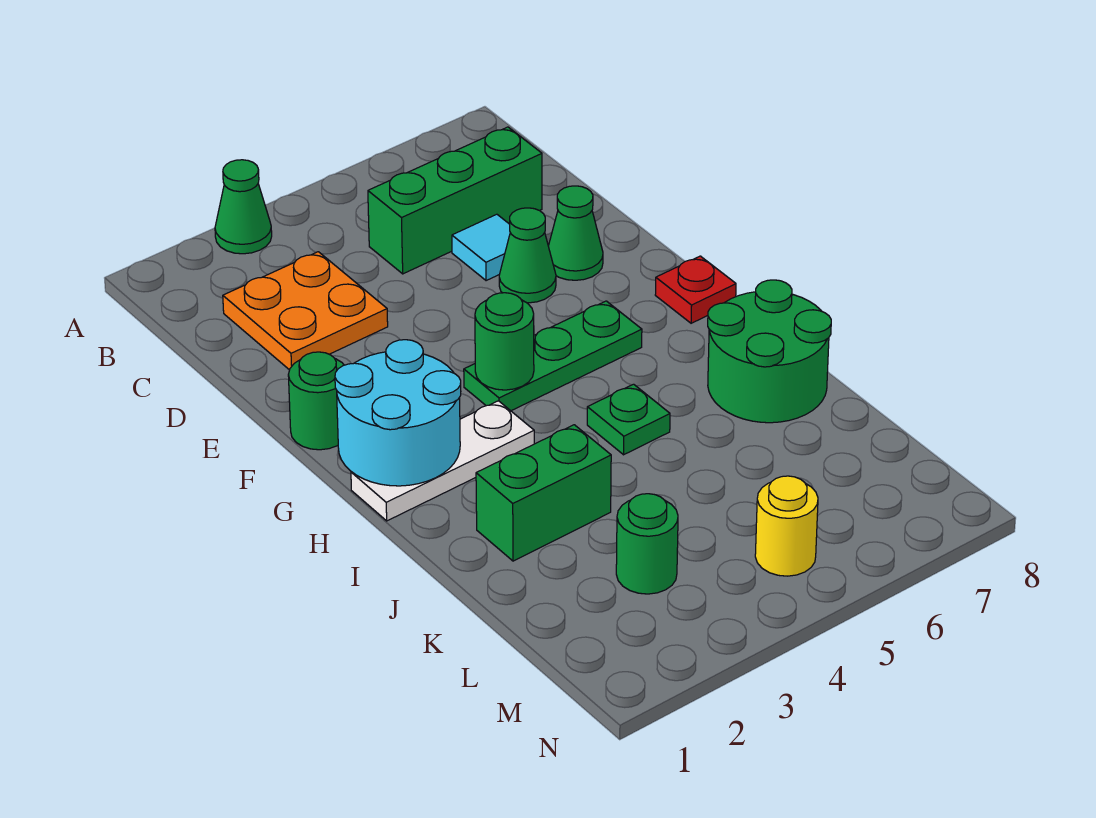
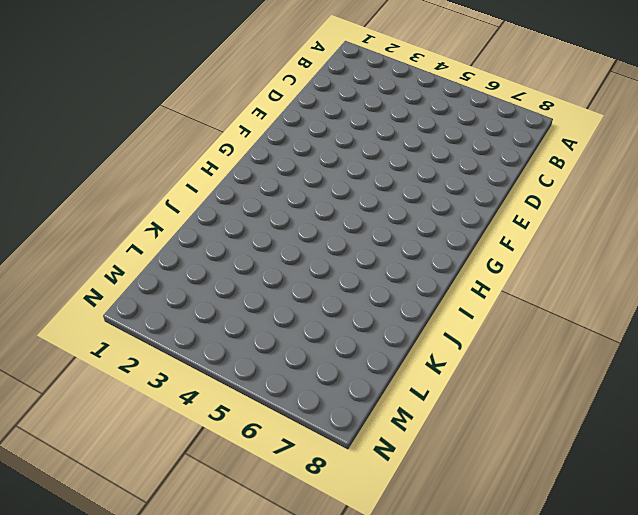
none -> green cone A3 level 1
none -> orange plate C2:D3 level 1
none -> green brick C5:C7 level 1

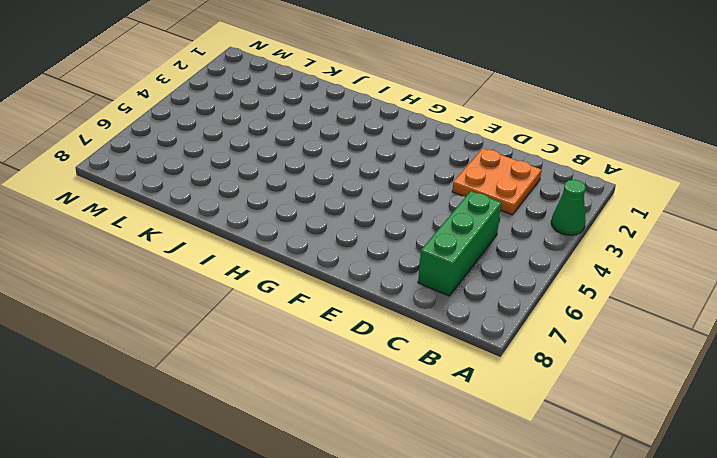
none -> cyan tile D6 level 1
none -> green cone E6 level 1
none -> green cone E7 level 1

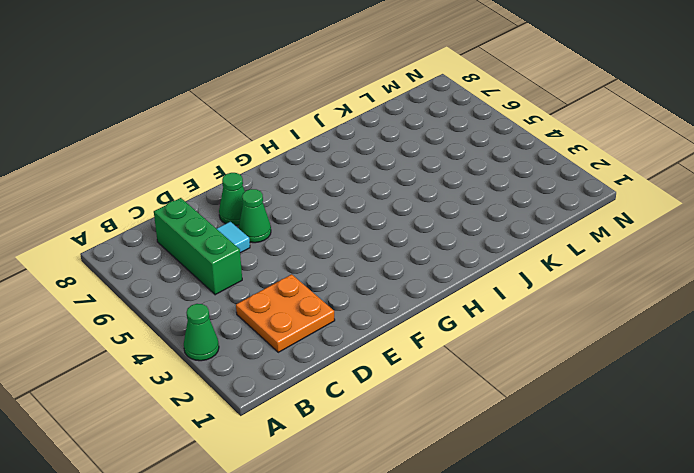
none -> green round brick F1 level 1
none -> green plate G4:G6 level 1
none -> red plate G8 level 1

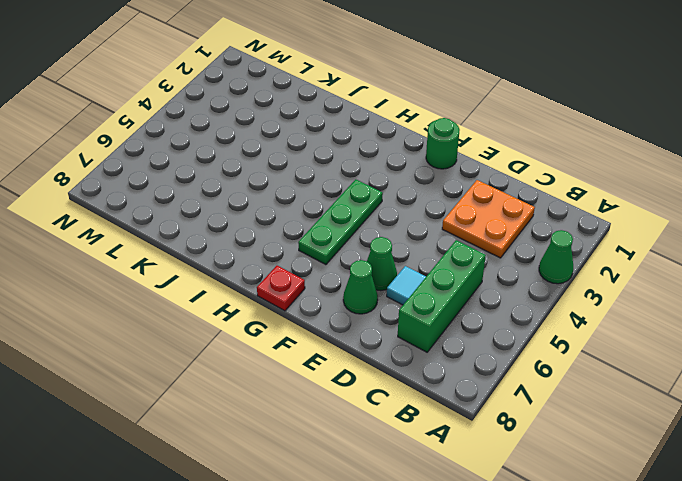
none -> white plate H1:H3 level 1
none -> green plate I5 level 1
none -> green round brick I7:J8 level 1

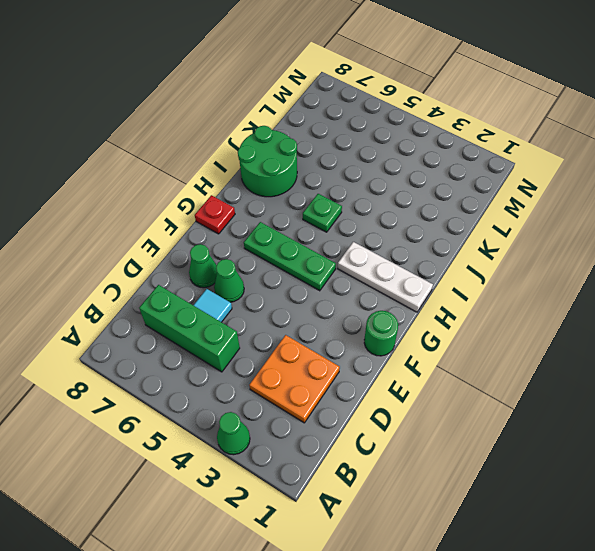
none -> green brick J2:J3 level 1
none -> green round brick L3 level 1
none -> yellow round brick M5 level 1

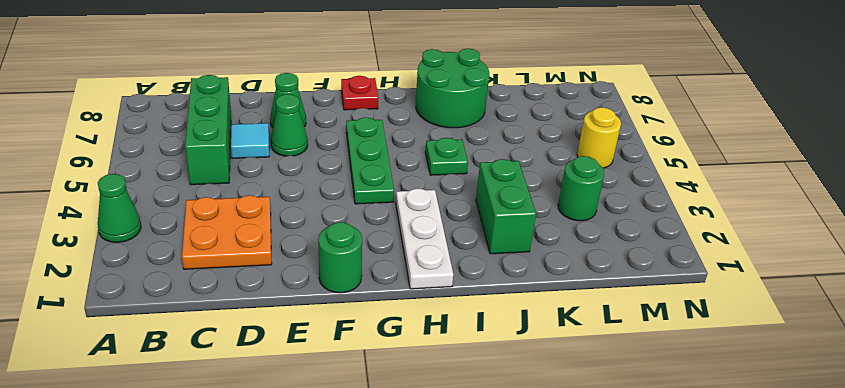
none -> cyan round brick G1:H2 level 2
none -> green round brick G4 level 2

